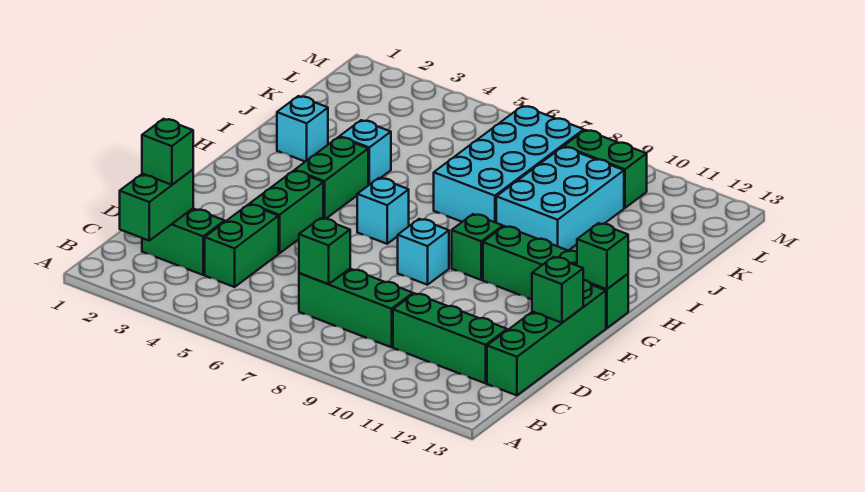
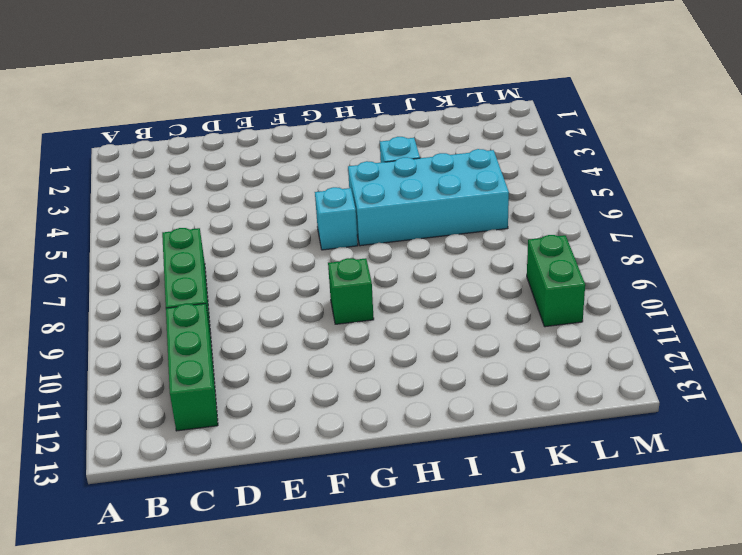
cyan brick H5:K6 level 1 -> cyan brick I7:L8 level 1
none -> green brick C2:C3 level 1
none -> green brick C4:D4 level 1
none -> green brick C13:F13 level 1

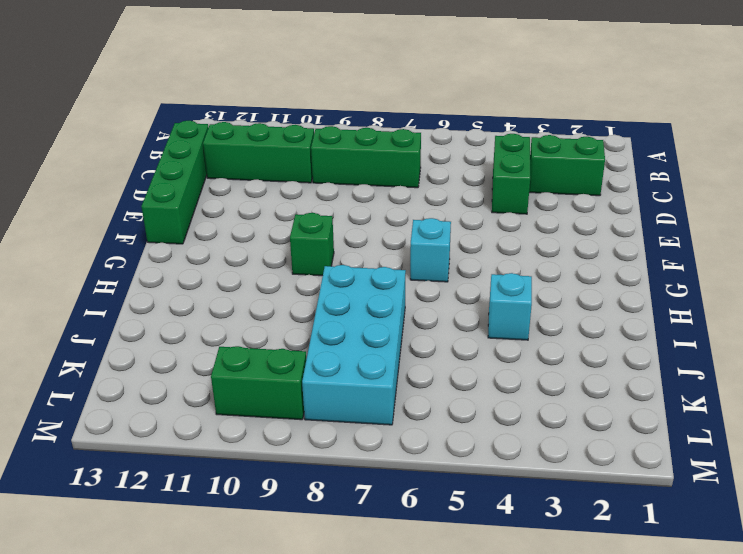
none -> green brick E4:F4 level 1
none -> cyan brick F8 level 1
none -> green brick G4:H4 level 1

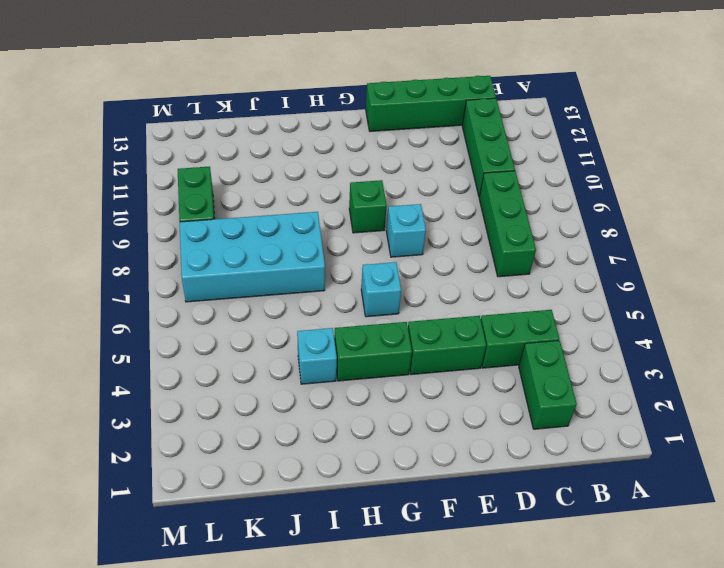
none -> green brick G10:G13 level 1
none -> cyan brick I2 level 1
none -> cyan brick I9:K10 level 1

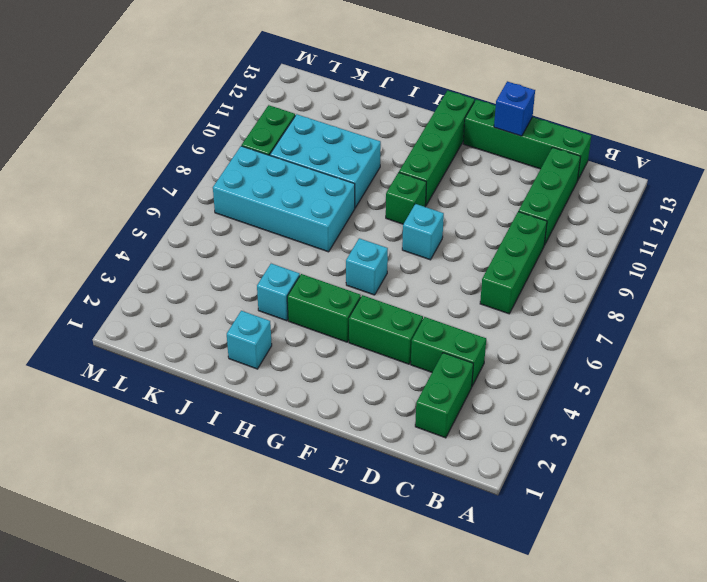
blue brick E13 level 2 -> green brick E13 level 2
none -> green brick B2:C2 level 2
none -> green brick C7 level 2
none -> green brick G13 level 2

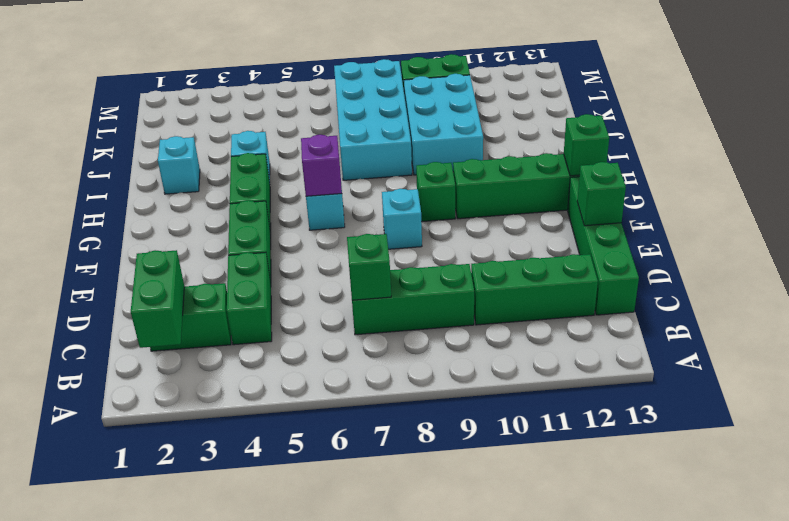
purple brick G6 level 2 -> none
none -> green brick C2 level 3

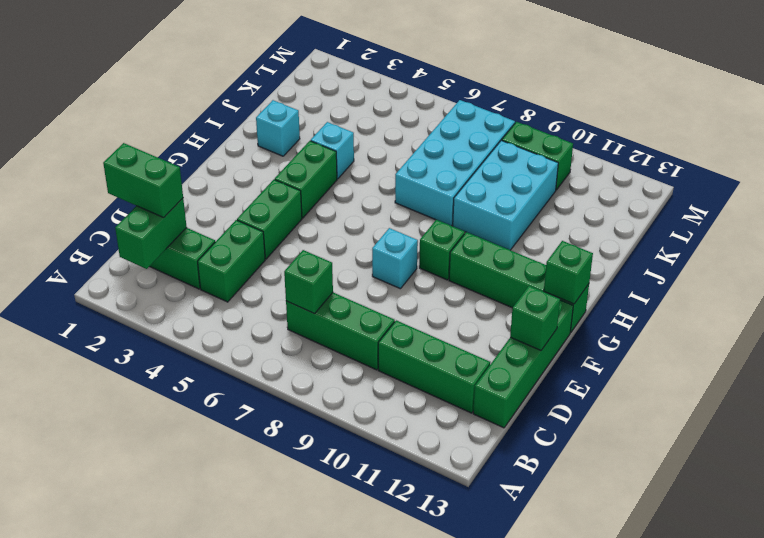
green brick C1:C2 level 3 -> green brick C2 level 3
none -> cyan brick G6 level 1

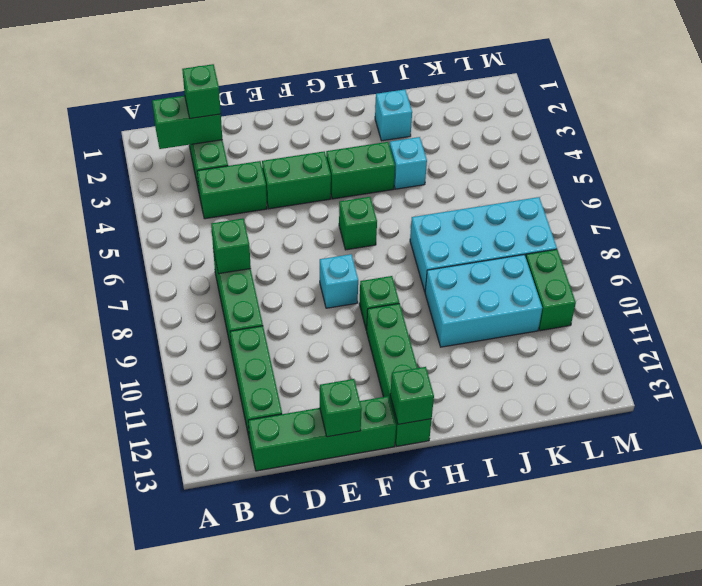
green brick G6 level 1 -> cyan brick G6 level 1

